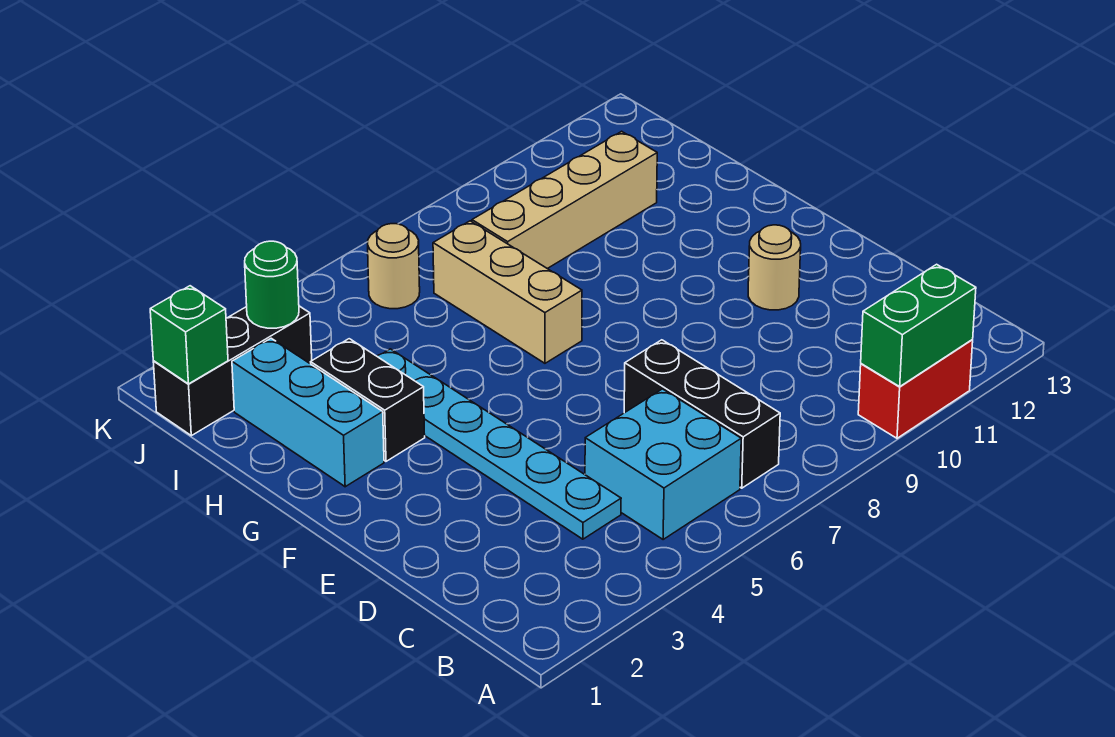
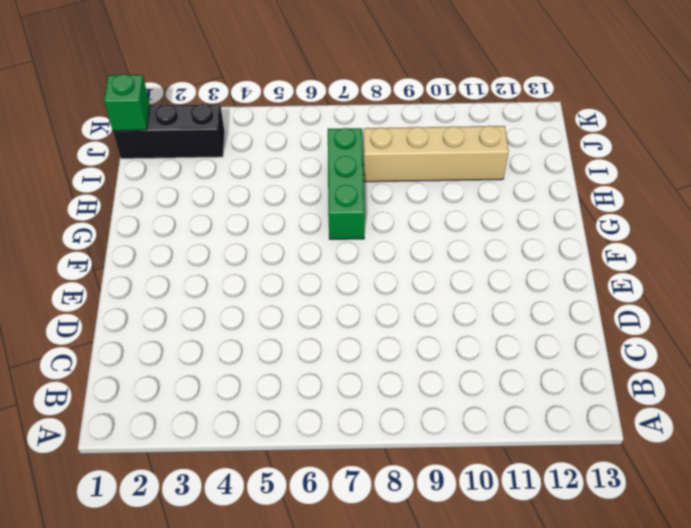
green brick G7:I7 level 1 -> tan brick G7:I7 level 1
none -> red brick A10:A11 level 1
none -> cyan brick B5:C6 level 1
none -> black brick B7:D7 level 1

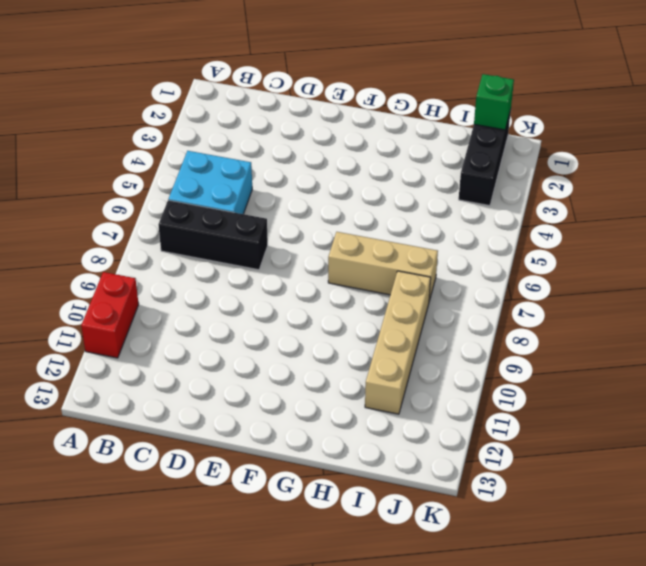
none -> cyan plate C4:H4 level 1
none -> tan round brick E11 level 1
none -> cyan brick G2:I2 level 1

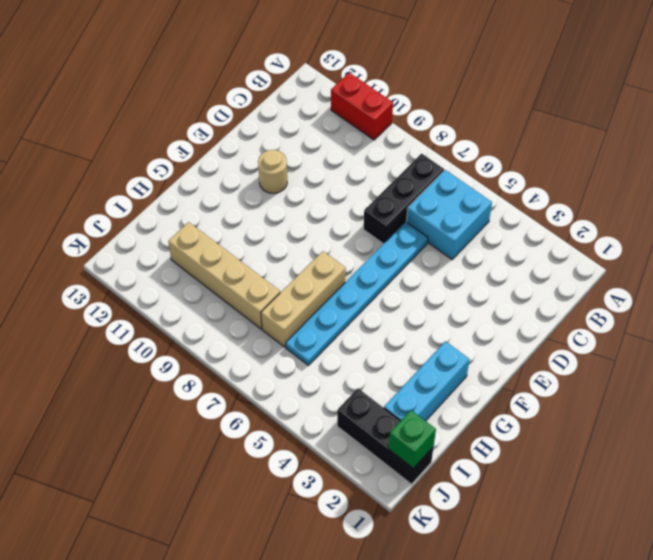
cyan plate D6:I6 level 1 -> cyan plate C4:H4 level 1
none -> black brick G3:H3 level 1
none -> tan round brick J6 level 1
none -> green brick A10:A11 level 2

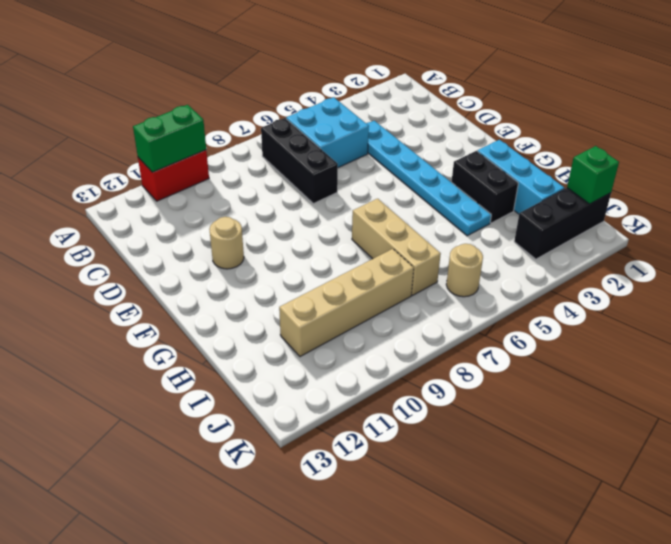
none -> green round brick J3 level 2

